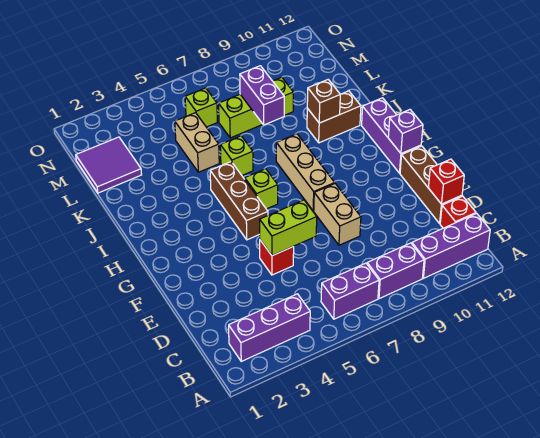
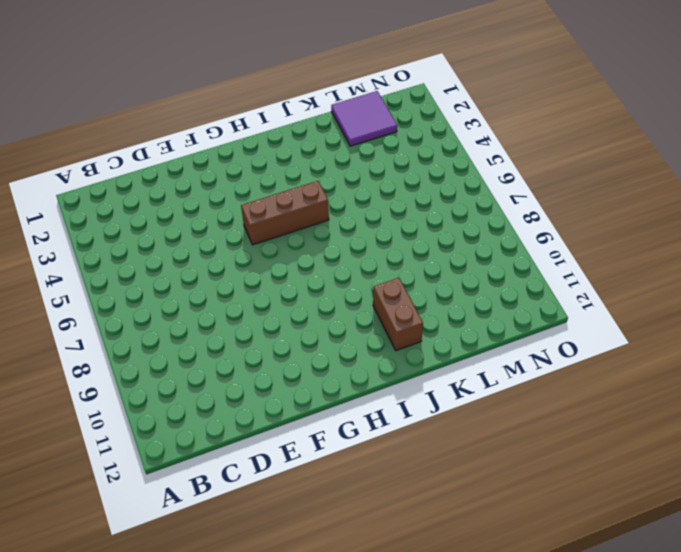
none -> purple brick B2:B4 level 1
none -> purple brick B6:B7 level 1
none -> purple brick B8:B9 level 1

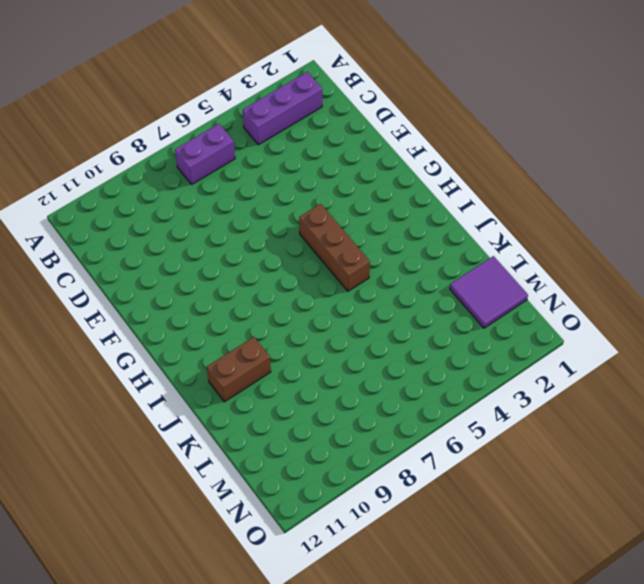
none -> purple brick B8:B9 level 1
none -> purple brick B10:B12 level 1
none -> red brick C12 level 1

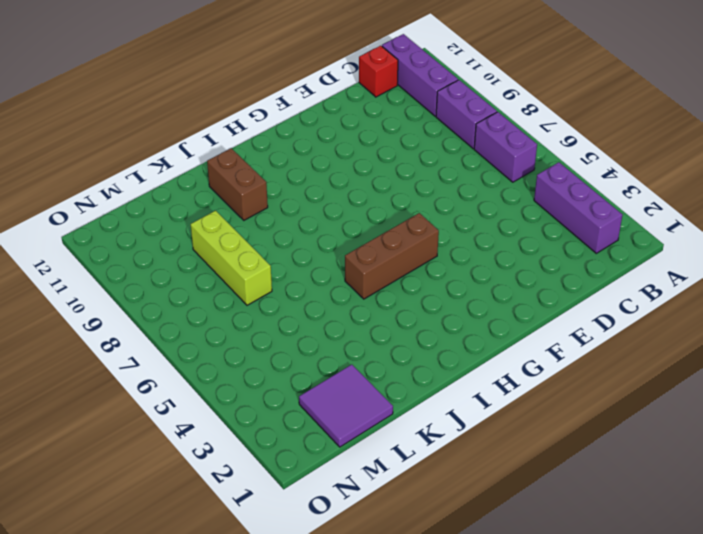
none -> brown brick D12:F12 level 1
none -> red brick E5 level 1
none -> tan brick E8:F8 level 1

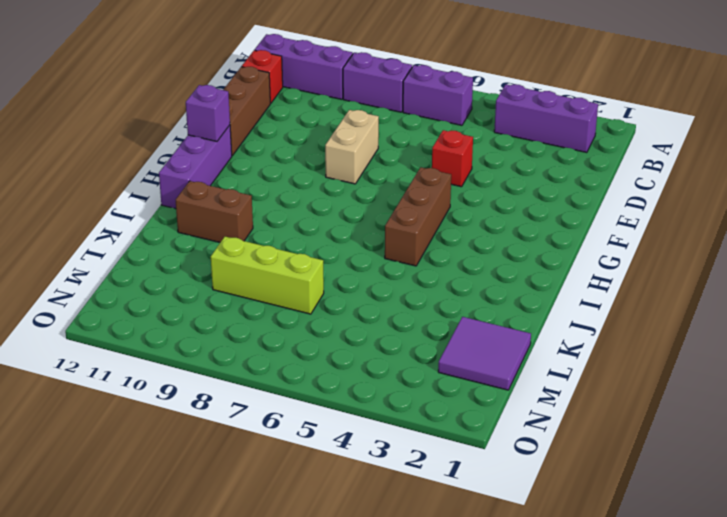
none -> tan brick G8:I8 level 1
none -> lime brick H6 level 1
none -> lime brick J6 level 1

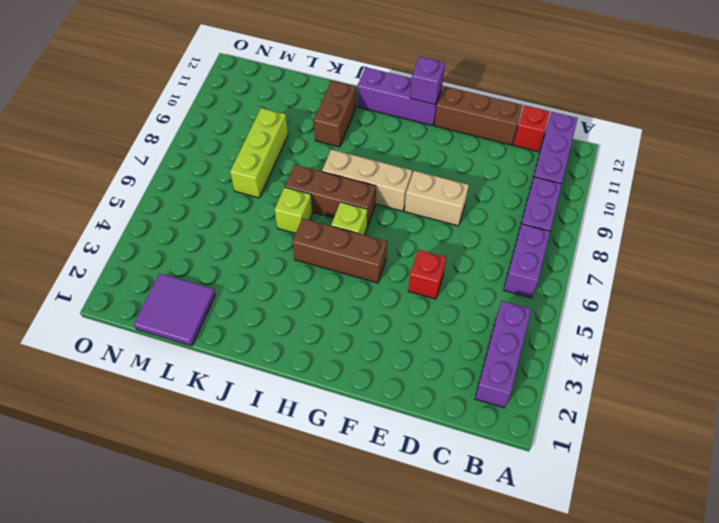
brown brick H7:J7 level 1 -> none
none -> tan brick K5:L5 level 1
none -> lime brick M6 level 1
none -> red brick D12 level 2

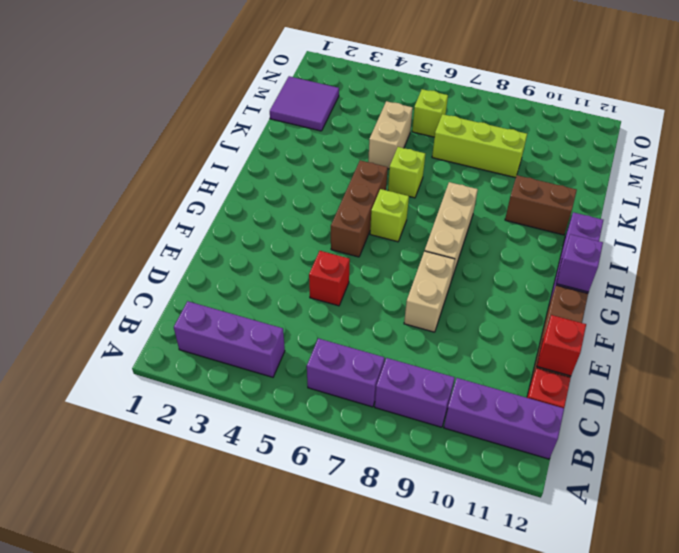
none -> lime brick E5:E6 level 2
none -> brown brick J10 level 2
none -> purple brick K8:L8 level 2

